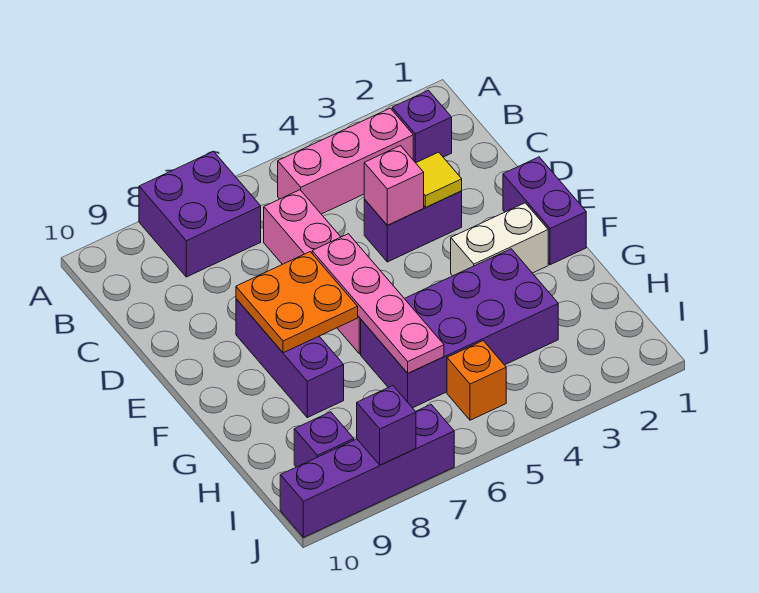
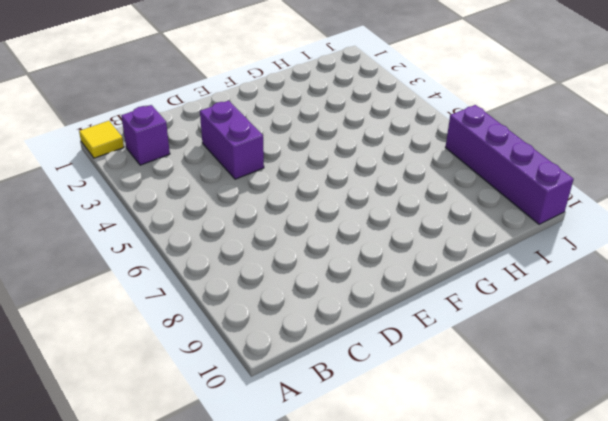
yellow tile A1 level 1 -> yellow tile D3 level 2
none -> purple brick A7:B8 level 1
none -> pink brick B3:B5 level 1
none -> pink brick C6:F6 level 1

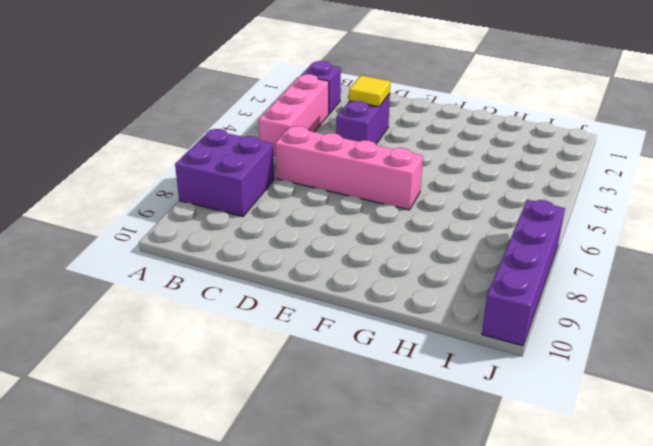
none -> purple brick E1:F1 level 1
none -> purple brick E8:G8 level 1
none -> white brick F2:F3 level 1

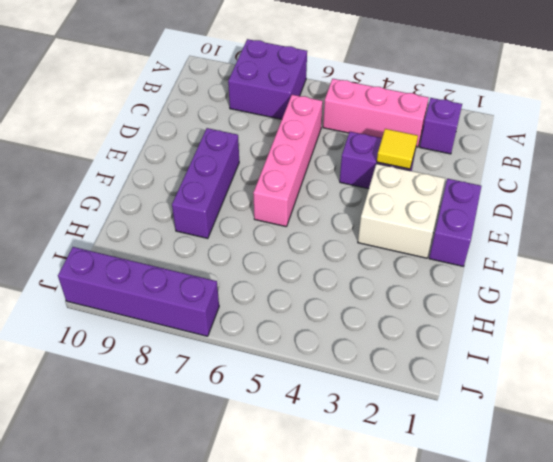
white brick E2:F3 level 1 -> white brick F2:F3 level 1
none -> purple brick G3:H6 level 1
none -> orange brick I5 level 1
none -> purple brick I9 level 1

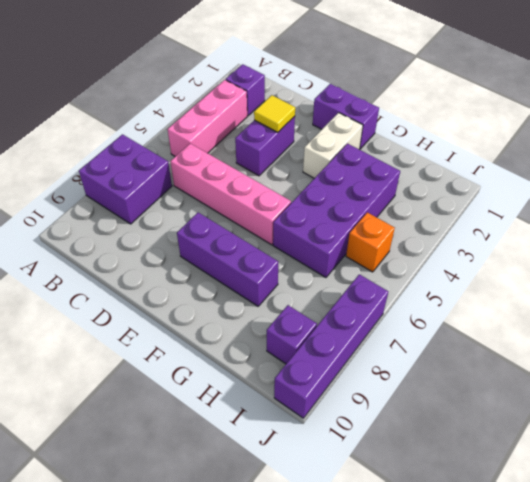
none -> pink brick D4 level 2
none -> pink plate E6:H6 level 2
none -> orange plate E7:F8 level 2

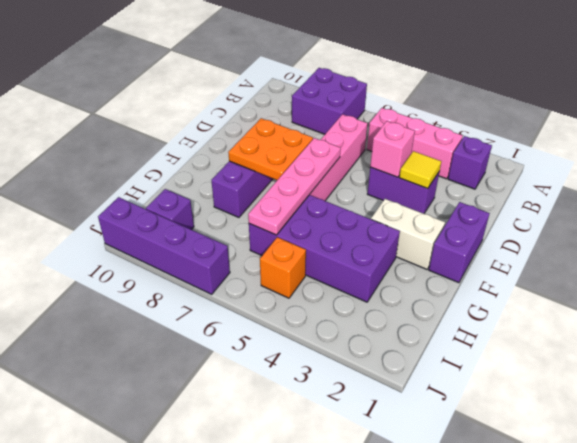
none -> purple brick J8 level 2

